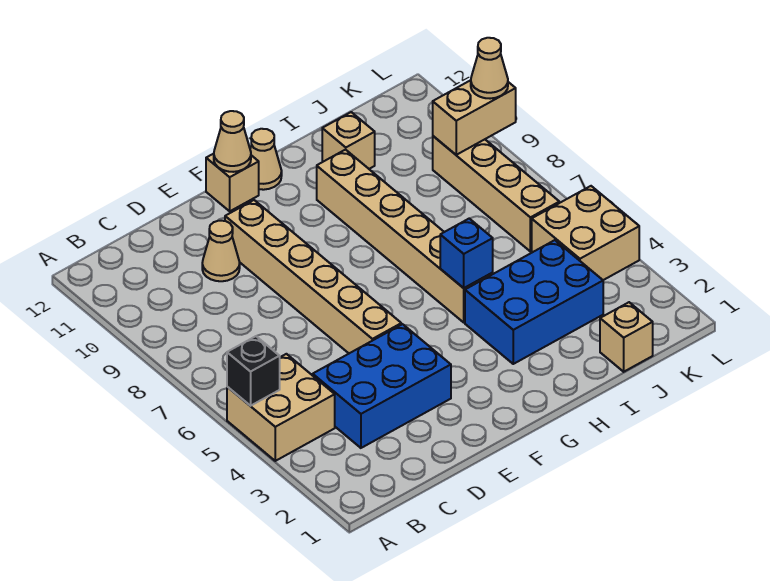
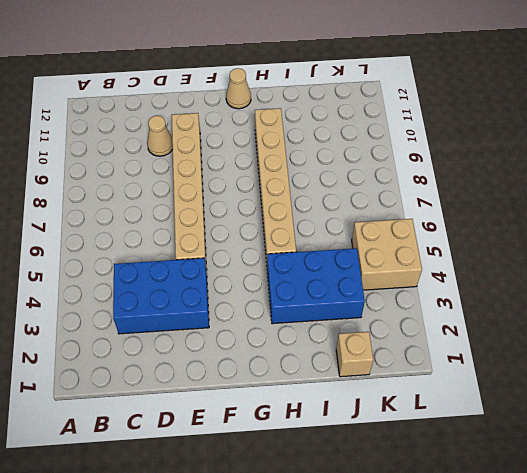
none -> tan brick A4:B5 level 1
none -> tan brick F12 level 1
none -> tan brick I11 level 1

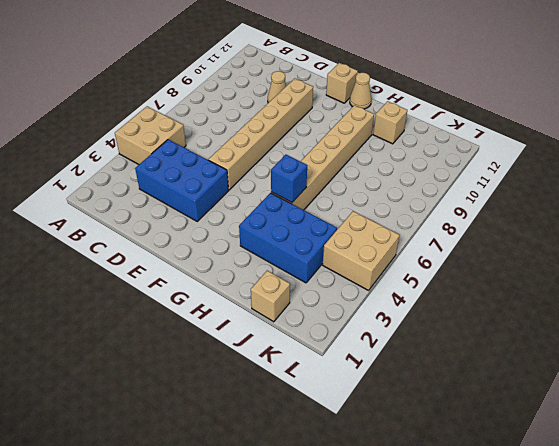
none -> tan brick K6:K9 level 1
none -> black brick A5 level 2
none -> tan cone F12 level 2

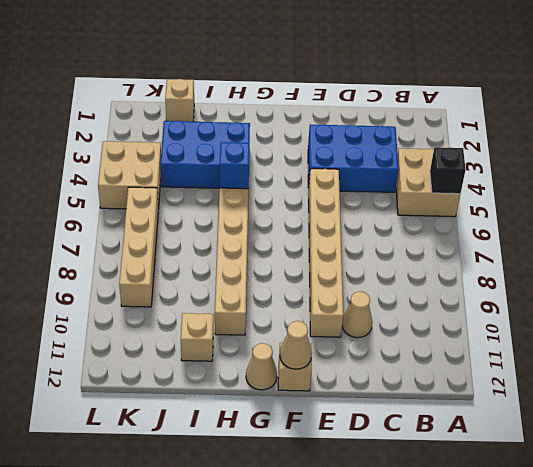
none -> tan brick K9:L9 level 2
none -> tan cone L9 level 3

